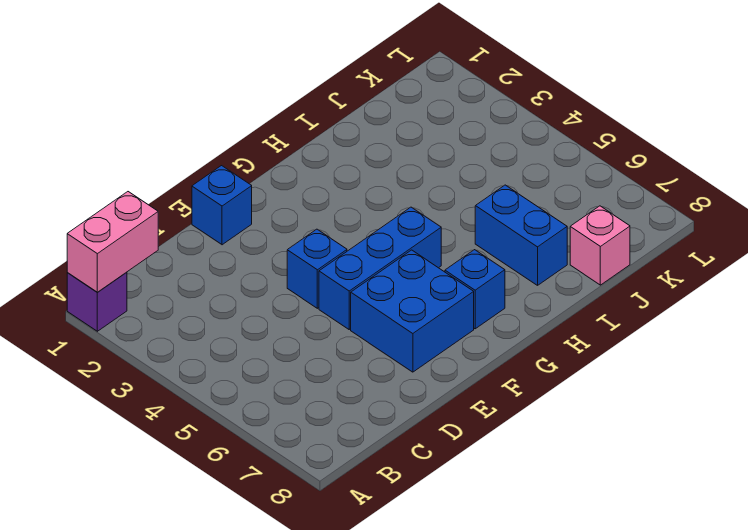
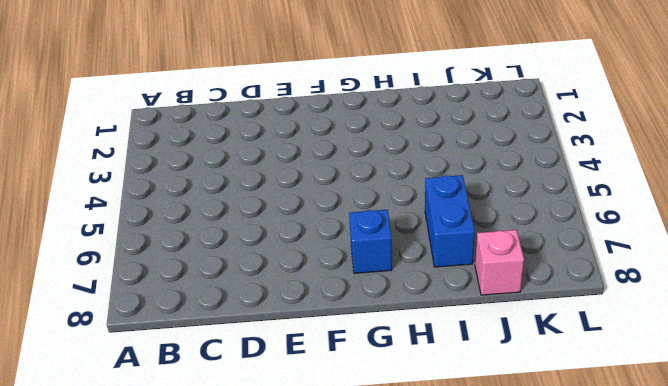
none -> purple brick A1 level 1
none -> blue brick E1 level 1

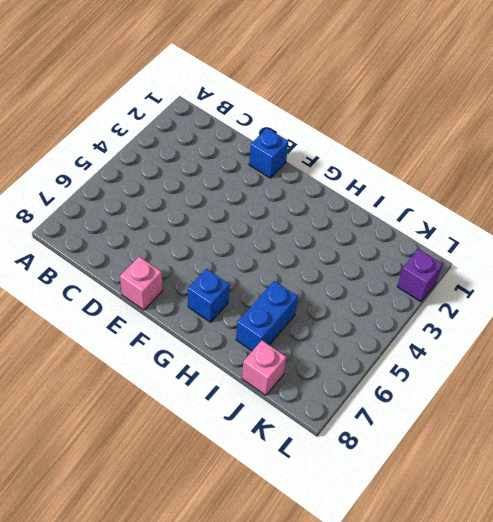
pink brick E8 level 1 -> none
purple brick L2 level 1 -> purple brick A1 level 1
none -> blue brick E4 level 1
none -> blue brick E5:G5 level 1

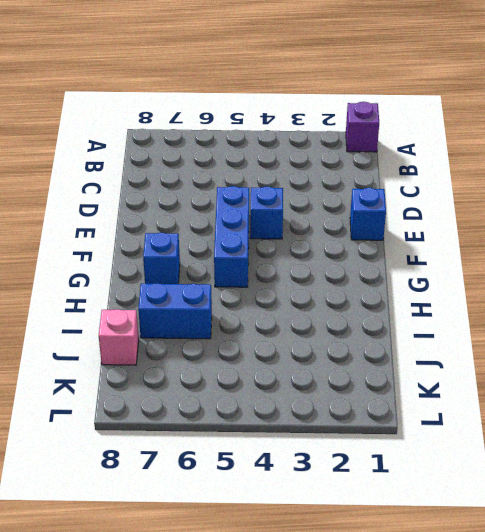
none -> blue brick E6:F7 level 1
none -> pink brick A1:B1 level 2

